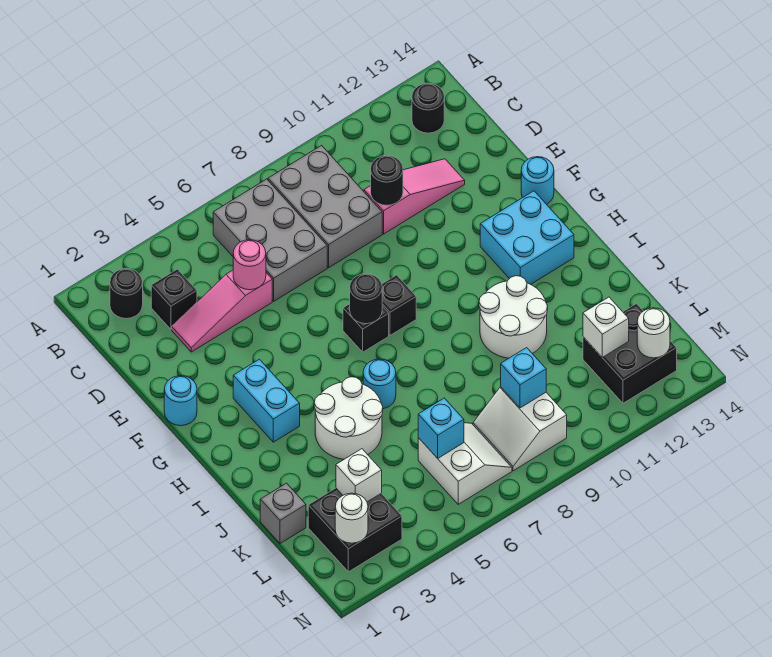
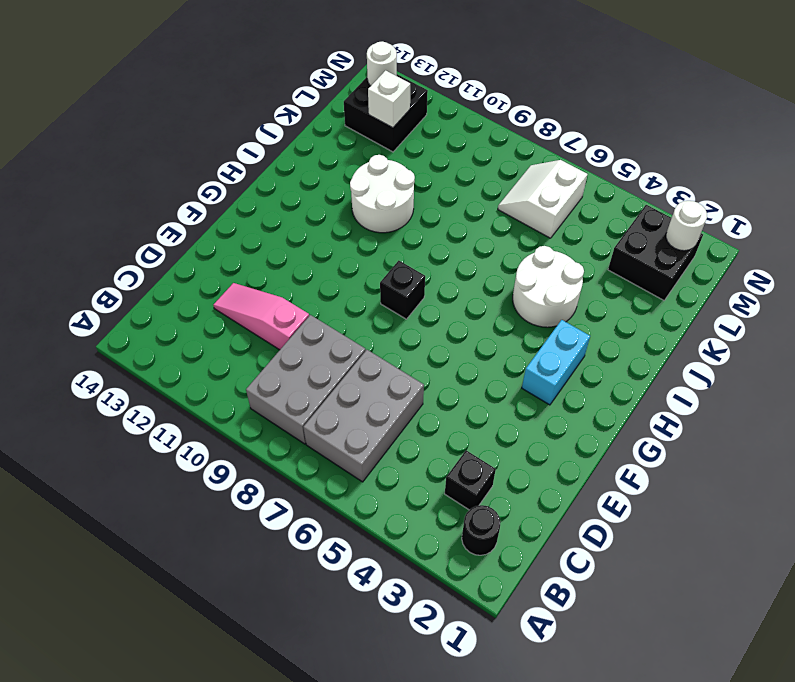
none -> black round brick B13 level 1
none -> pink slope D3:D5 level 1 top 5
none -> cyan round brick F1 level 1
none -> cyan round brick F14 level 1

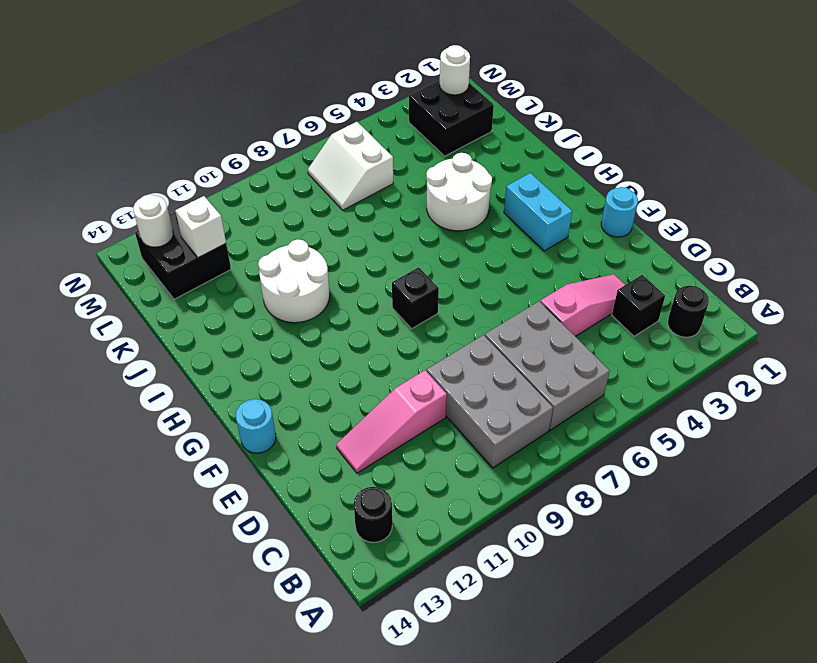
none -> black brick G7 level 1
none -> cyan brick G12:H13 level 1
none -> cyan round brick I6 level 1
none -> grey brick K1 level 1

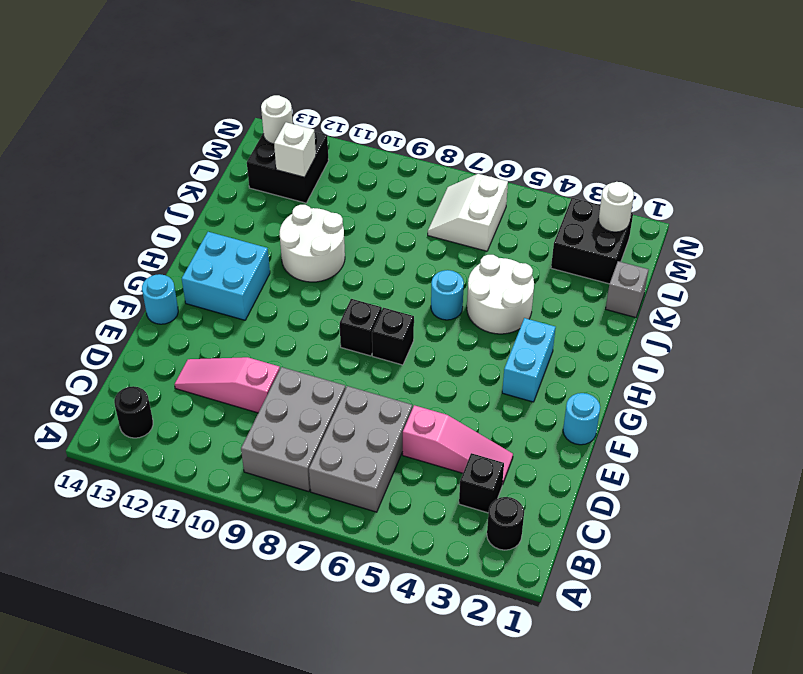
none -> white slope L8:M9 level 1 top 9
none -> pink round brick D5 level 2
none -> black round brick D10 level 2
none -> black round brick G7 level 2

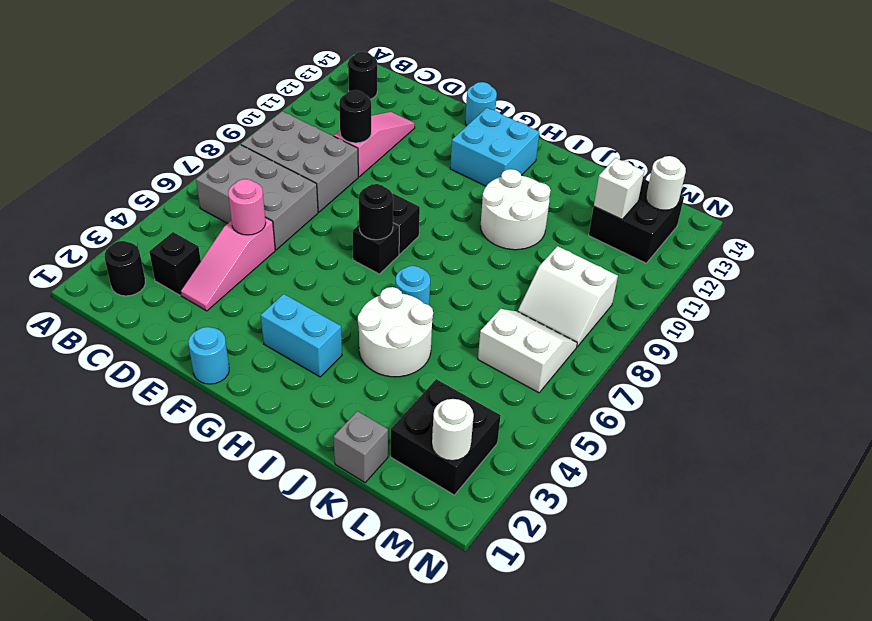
none -> white brick L3 level 2
none -> cyan brick L6 level 2
none -> cyan brick L9 level 2

